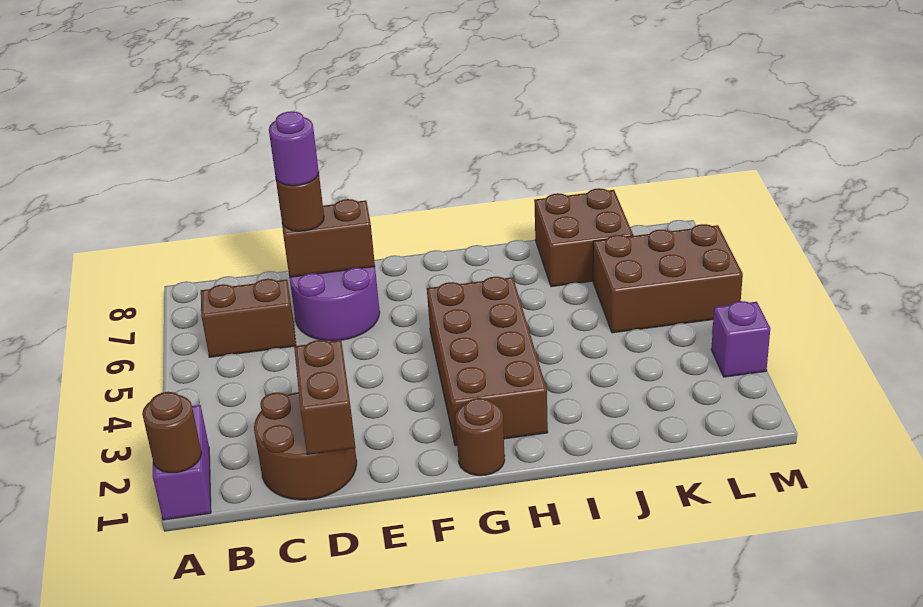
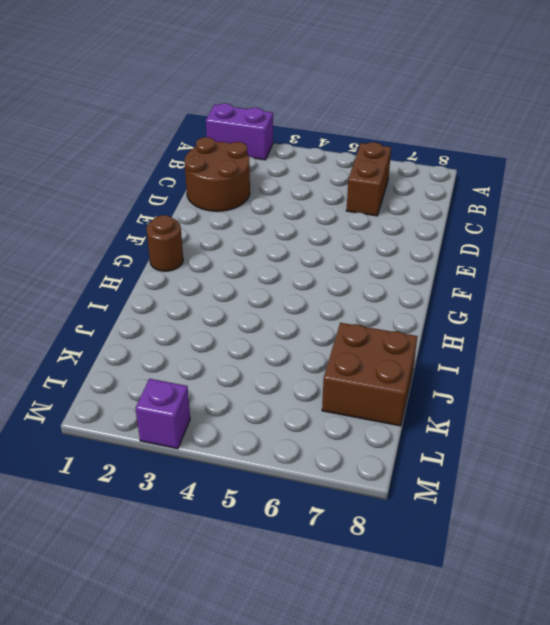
none -> purple round brick D6:E7 level 1
none -> brown brick G2:H5 level 1
none -> brown brick K5:M6 level 1

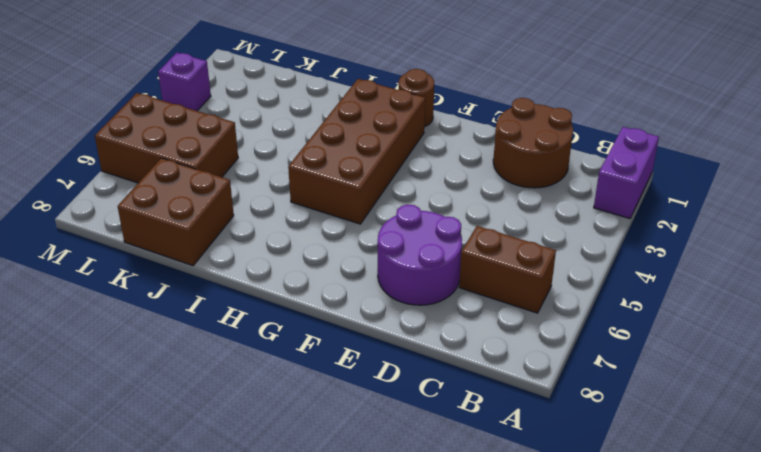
none -> brown round brick A1 level 2
none -> brown brick D1:D2 level 2
none -> brown brick D7:E7 level 2

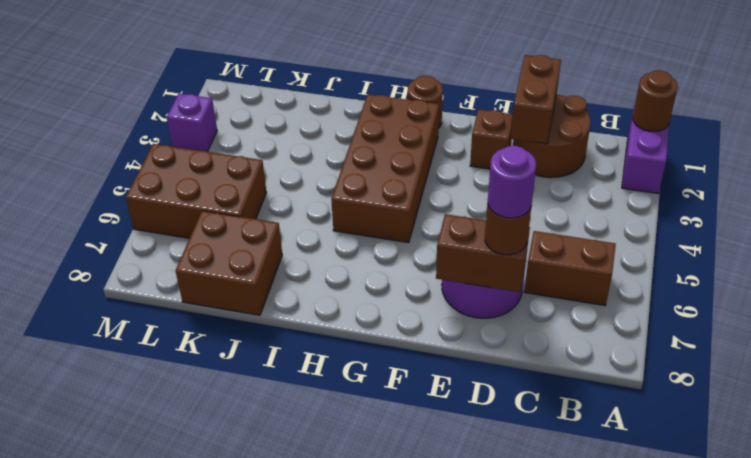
brown brick E2 level 1 -> none

